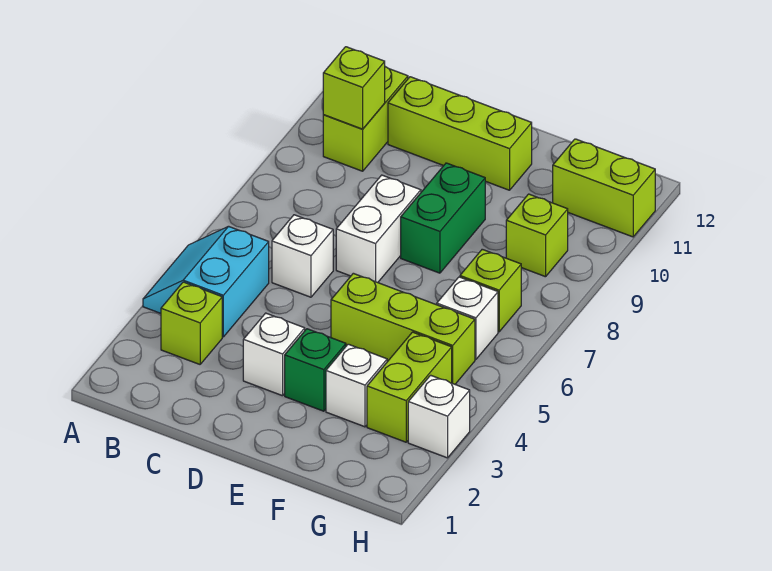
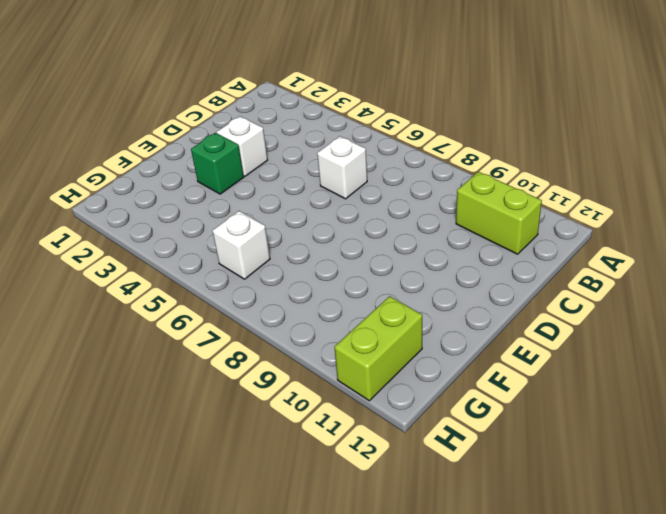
none -> cyan slope A4:B5 level 1 top B
none -> lime brick B3 level 1
none -> lime brick C11:E11 level 1

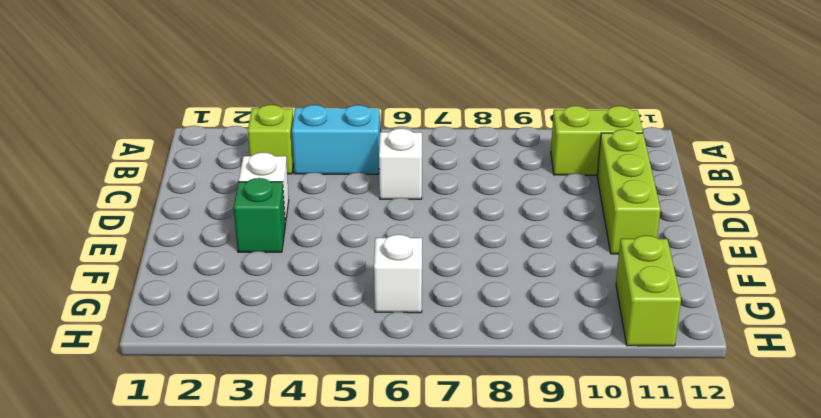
none -> white brick D7:D8 level 1
none -> lime brick E5:G5 level 1
none -> green brick E8:E9 level 1

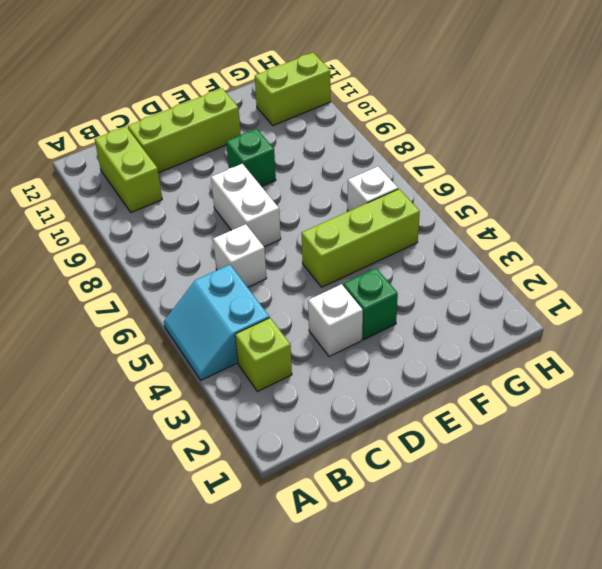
green brick E9 level 1 -> green brick E8:E9 level 1
none -> white brick F3 level 1
none -> lime brick G3:G4 level 1
none -> lime brick G7 level 1

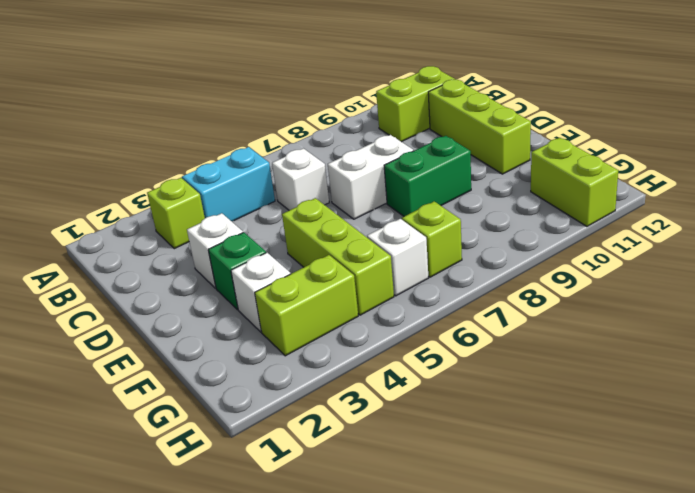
none -> lime brick G9 level 1
none -> white brick H3 level 1
none -> lime brick B10 level 2

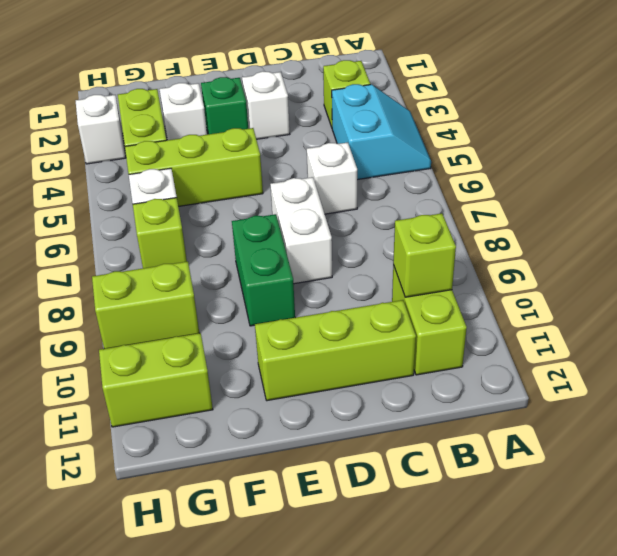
lime brick G9:H9 level 1 -> lime brick G9 level 1

